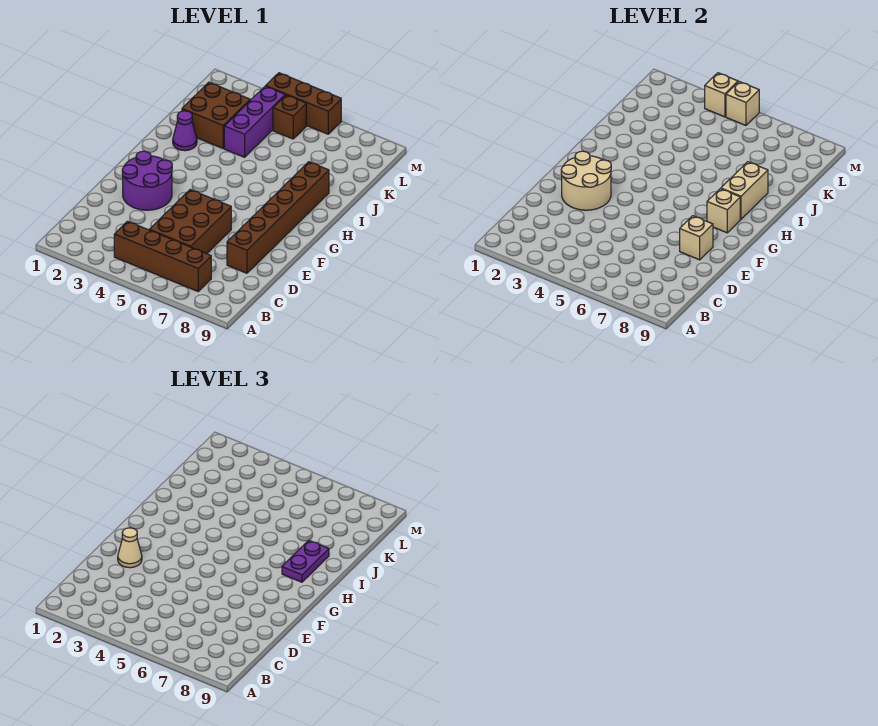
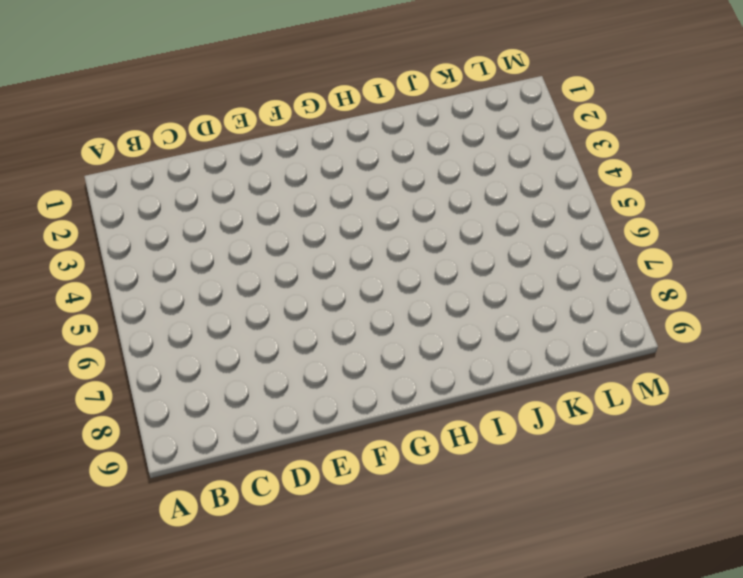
none -> brown brick B4:B7 level 1
none -> brown brick C5:E6 level 1
none -> brown brick D8:I8 level 1

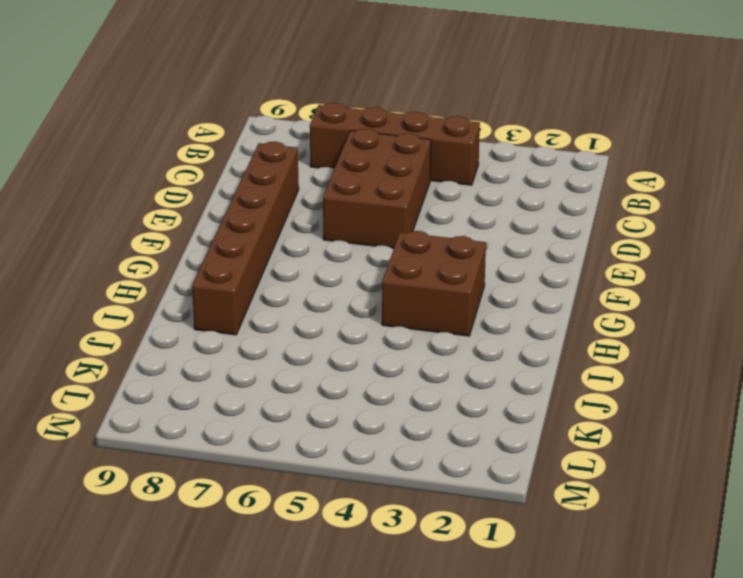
brown brick G3:H4 level 1 -> brown brick J2:K3 level 1
none -> purple round brick E2:F3 level 1
none -> purple cone I2 level 1
none -> purple brick J4:L4 level 1

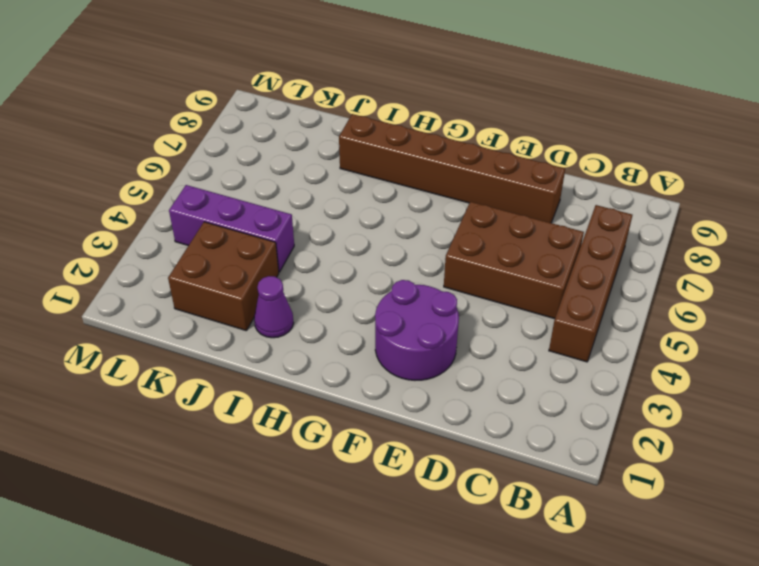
none -> brown brick L5 level 1
none -> brown brick M4:M6 level 1
none -> tan round brick E2:F3 level 2

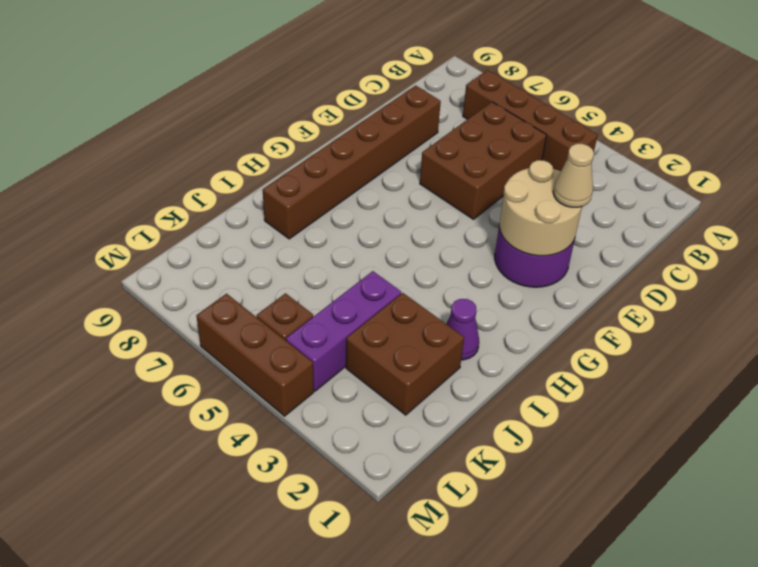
none -> tan brick E8 level 2
none -> tan brick G8 level 2
none -> tan brick H8:I8 level 2

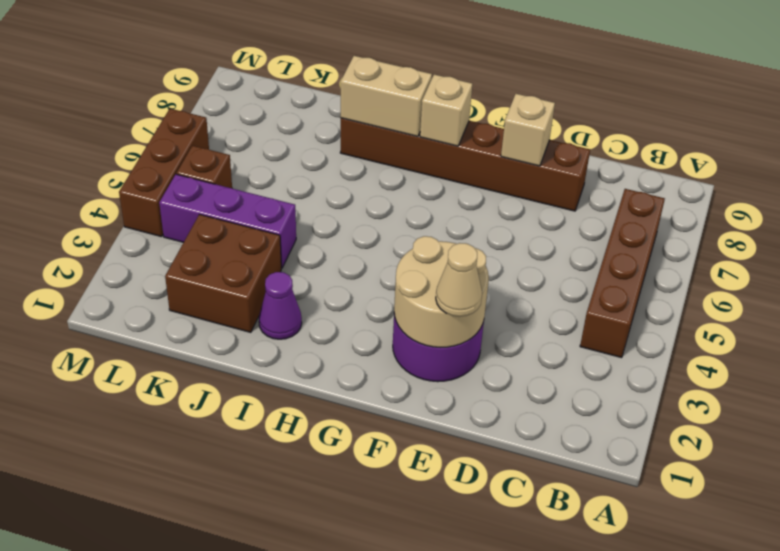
none -> brown brick C5:E6 level 1
none -> tan brick M4 level 2
none -> tan brick M5 level 2

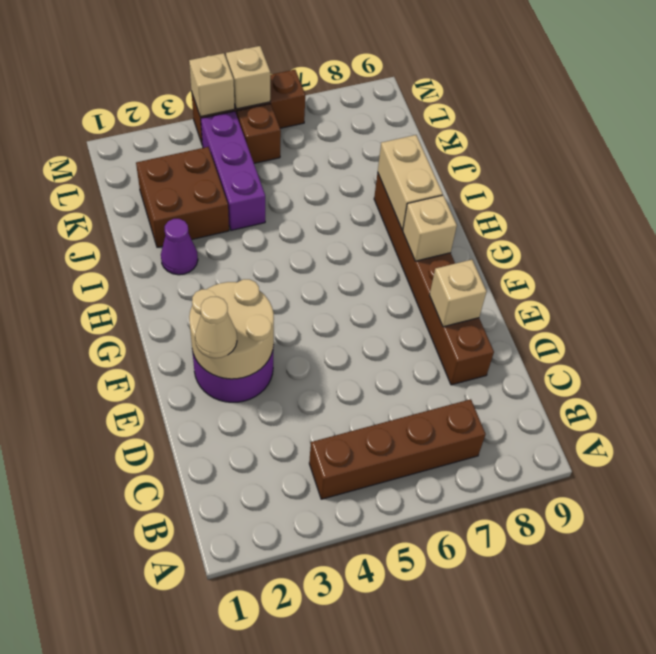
none -> brown brick C5:E6 level 1
none -> purple plate H8:I8 level 3

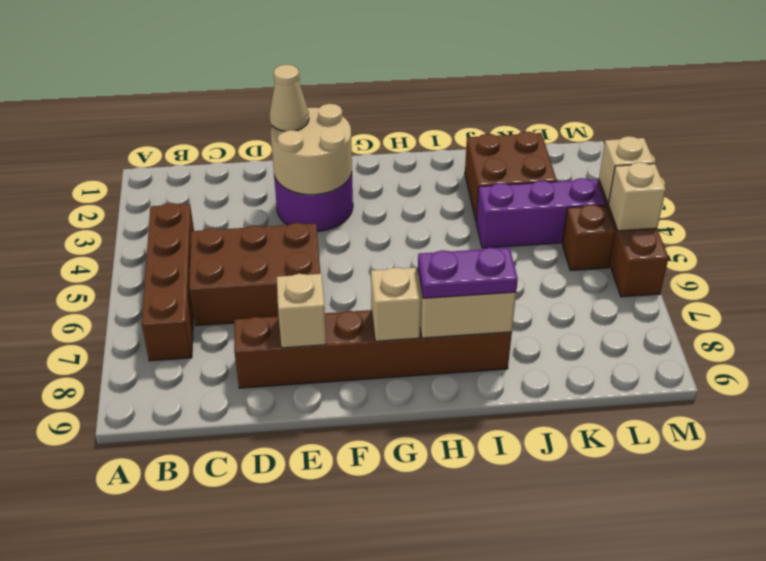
none -> purple cone I2 level 1

